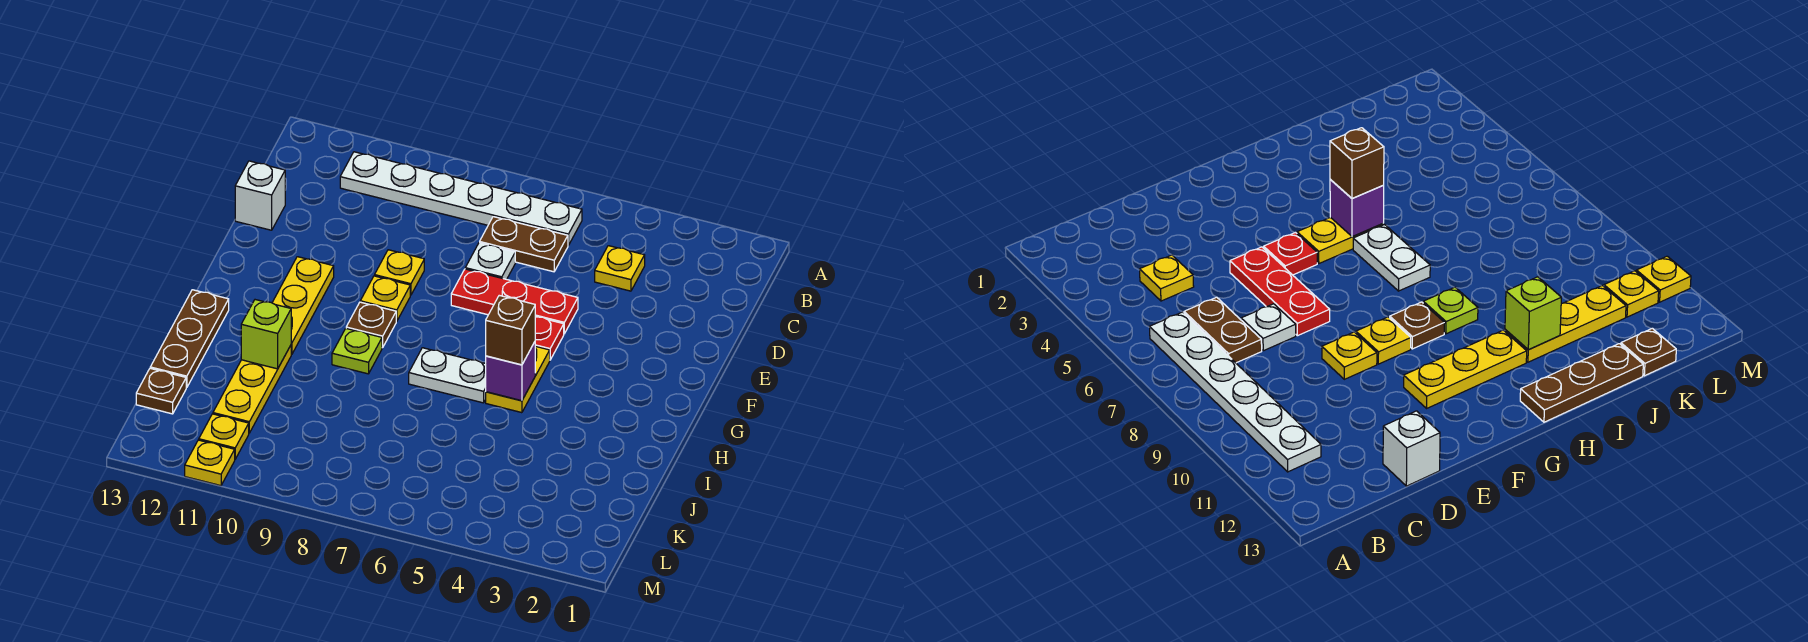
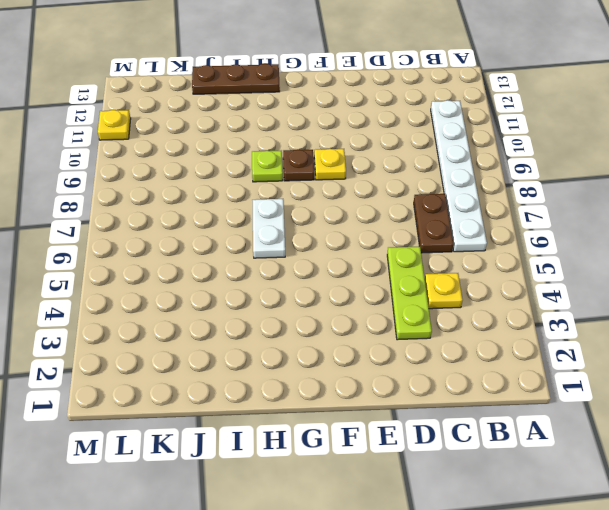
lime plate D3:D5 level 1 -> none
none -> white plate D7 level 1
none -> white brick D13 level 1
none -> red plate E5:E7 level 1

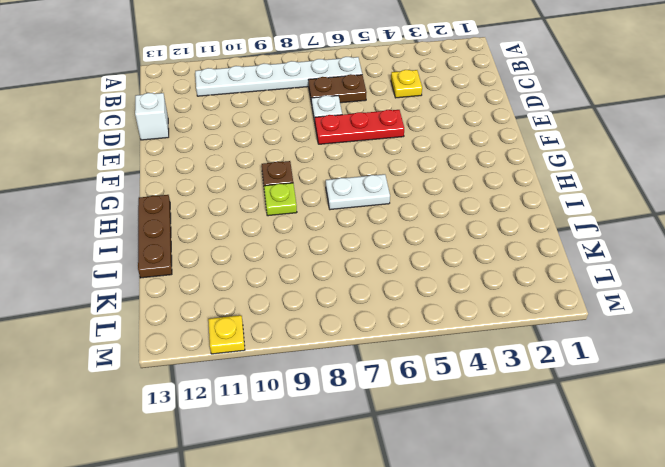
none -> yellow plate E9 level 1
none -> red plate F5 level 1
none -> yellow plate F9 level 1

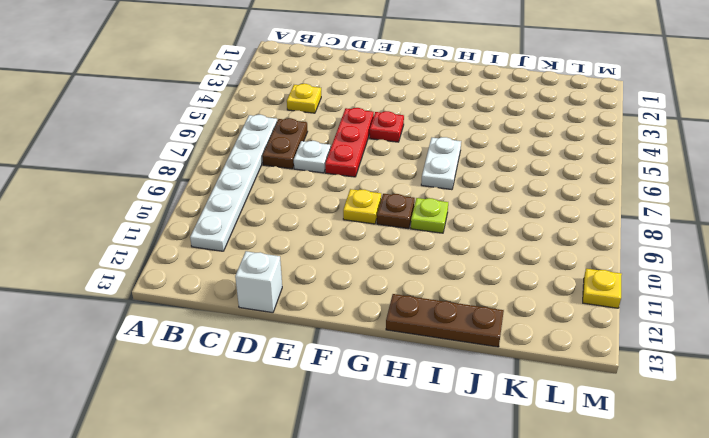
none -> yellow plate E9 level 1
none -> yellow plate F11:H11 level 1
none -> yellow plate G5:H5 level 1

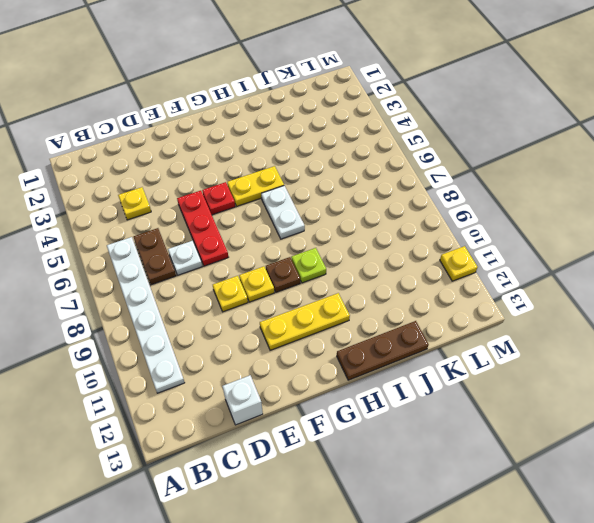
none -> yellow plate I11:K11 level 1
none -> brown plate K13 level 1
none -> yellow plate L11 level 1

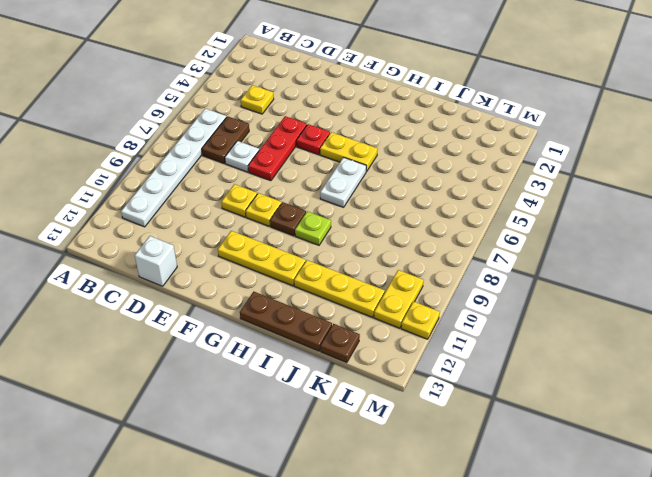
yellow plate L10:L11 level 1 -> yellow plate L11 level 1
none -> purple brick H5 level 2
none -> lime brick I11 level 2
none -> brown brick H5 level 3

